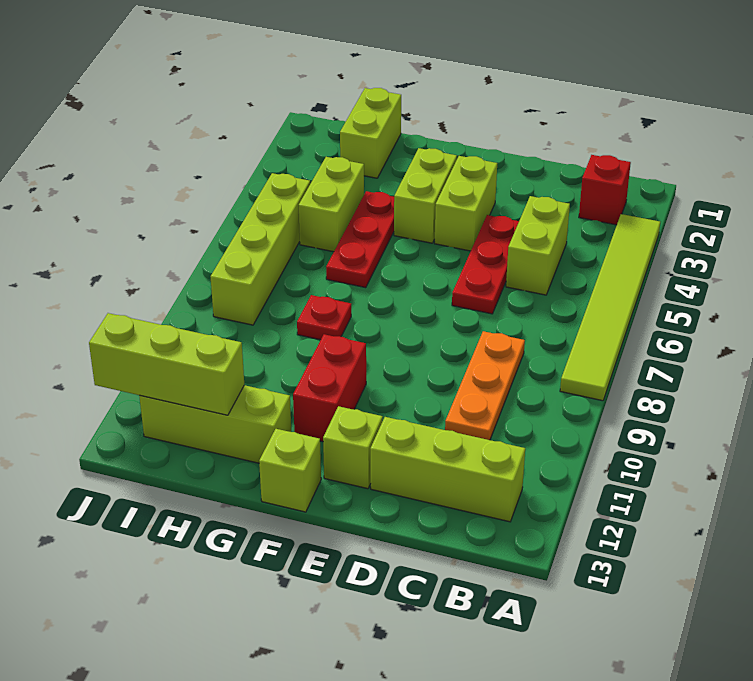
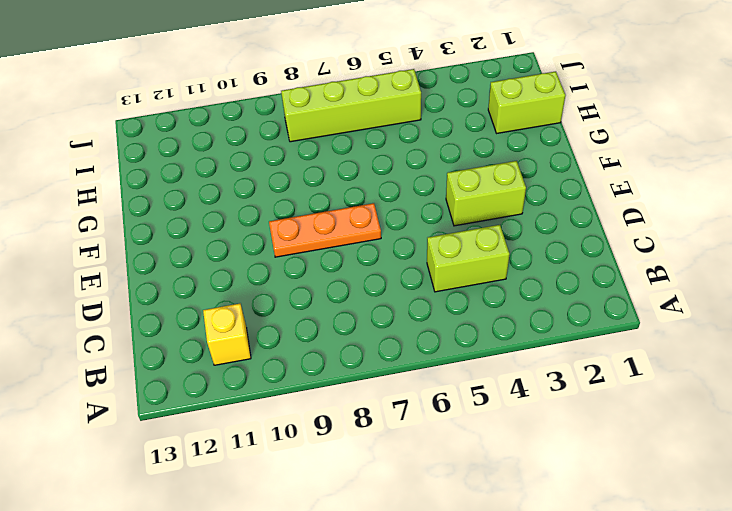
yellow brick B11 level 1 -> none
orange plate E7:E9 level 1 -> orange plate C8:C10 level 1
none -> lime tile A3:A8 level 1
none -> red brick B2 level 1
none -> lime brick B12:D12 level 1

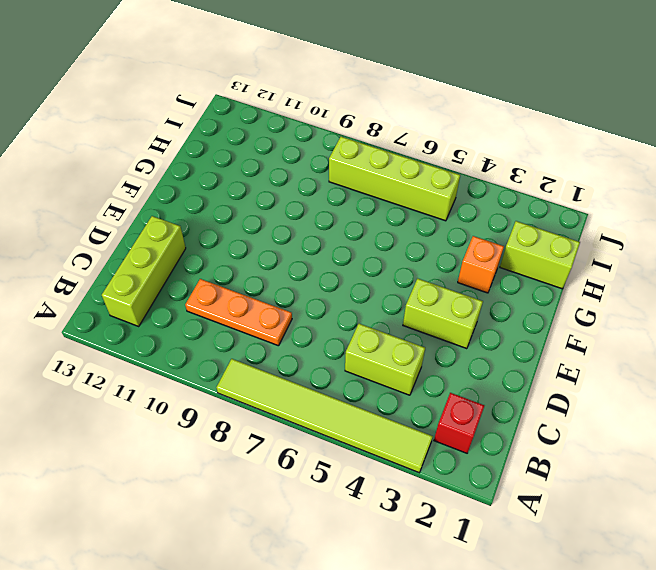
orange brick G3 level 1 -> none
none -> red plate D4:D6 level 1
none -> lime brick E12 level 1
none -> lime brick F3:F4 level 1

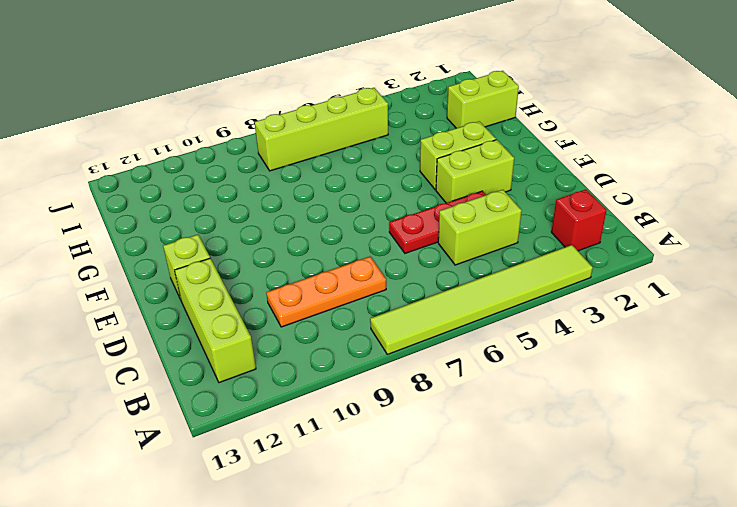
none -> red brick F10:F11 level 1
none -> lime brick F13 level 1
none -> red plate G4:G6 level 1

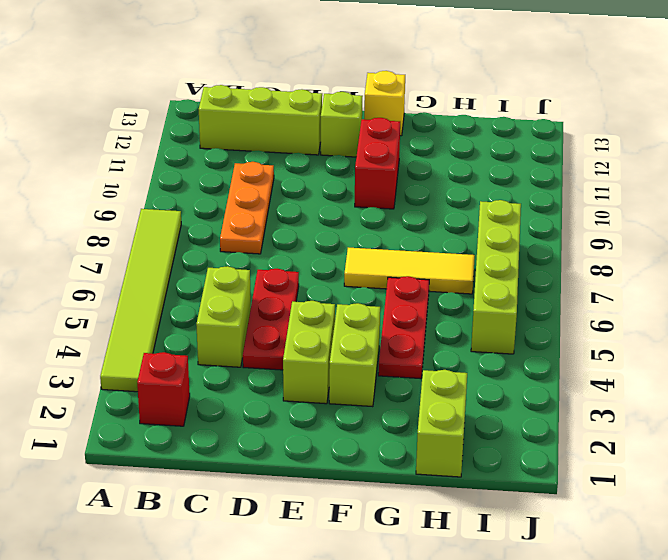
yellow tile F7:H7 level 1 -> none
yellow brick F13 level 1 -> lime brick F13 level 1
none -> red plate G8 level 1
none -> lime brick G12:I12 level 1
none -> lime brick H4:H5 level 1

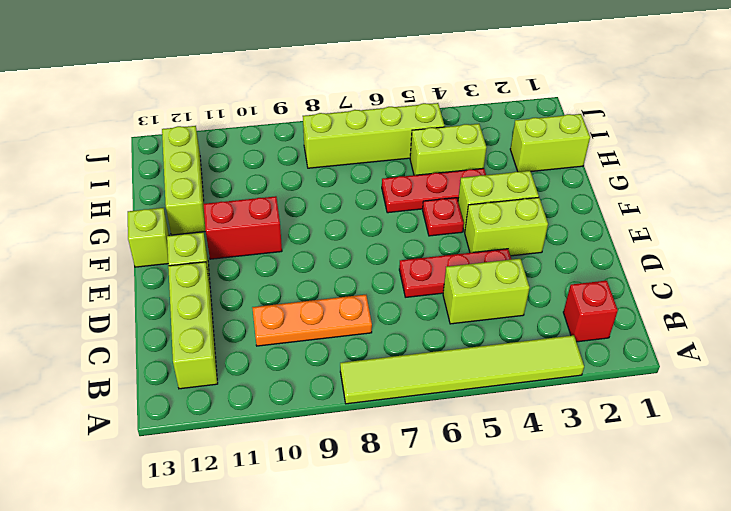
red plate F5 level 1 -> red plate G8 level 1
none -> lime brick H12:J12 level 2

